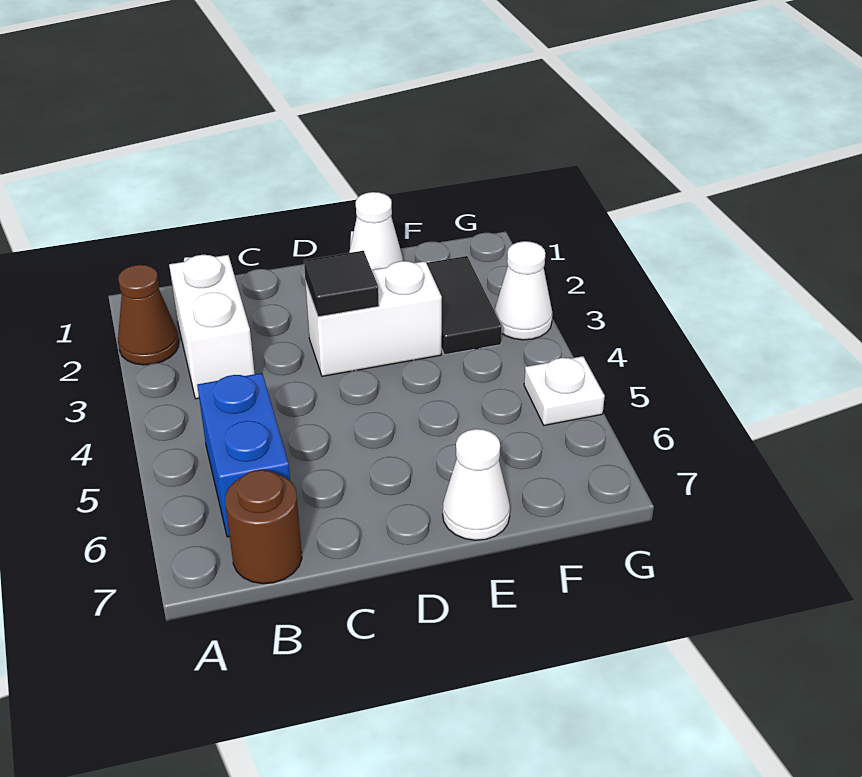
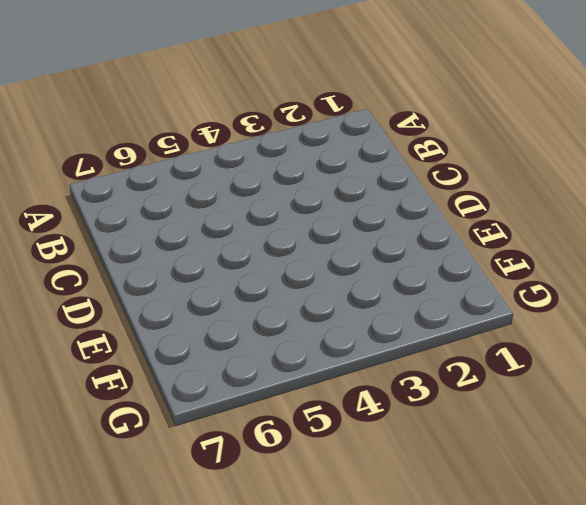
none -> brown cone A2 level 1
none -> white brick B2:B3 level 1

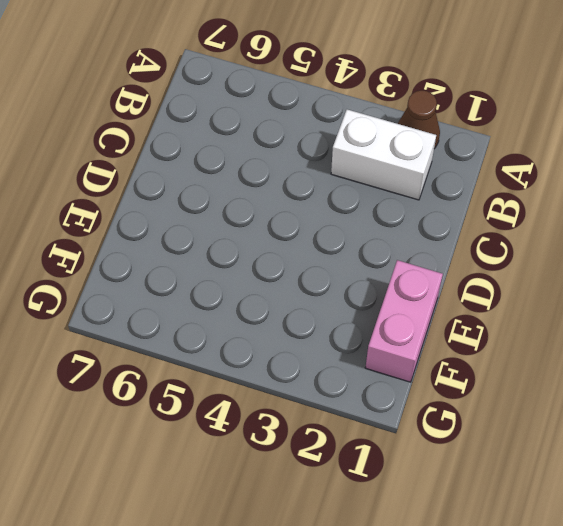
pink brick E1:F1 level 1 -> white cone E1 level 1
none -> blue brick B5:B6 level 1
none -> brown round brick B7 level 1

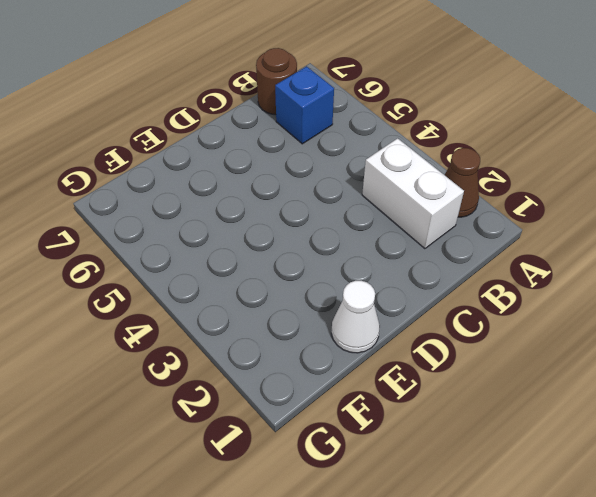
blue brick B6 level 1 -> blue brick B5:B6 level 1
none -> white brick D3:E3 level 1
none -> white cone E7 level 1

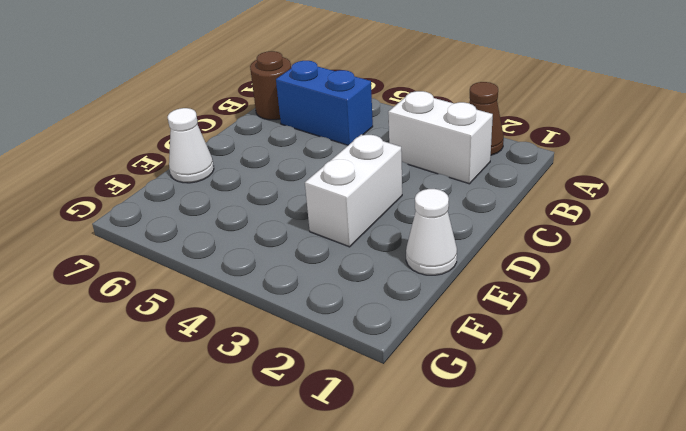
none -> black tile F2:F3 level 1
none -> white cone G3 level 1

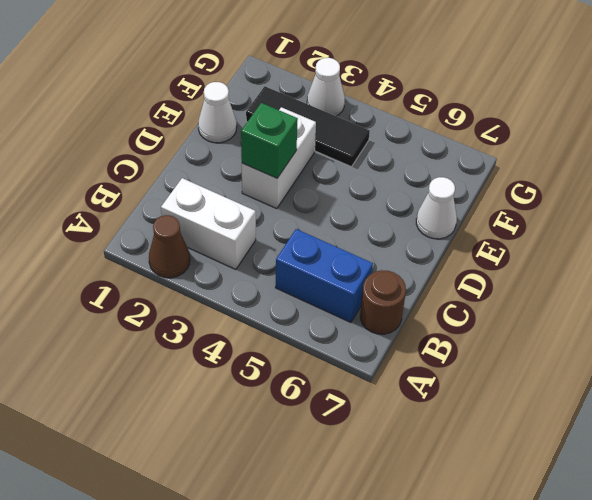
green brick D3 level 2 -> black tile D3 level 2
black tile F2:F4 level 1 -> black tile F2:F3 level 1
none -> white plate G5 level 1

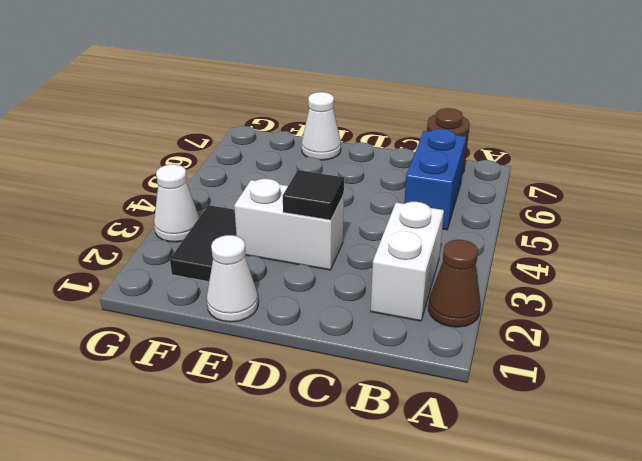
none -> white plate G5 level 1

